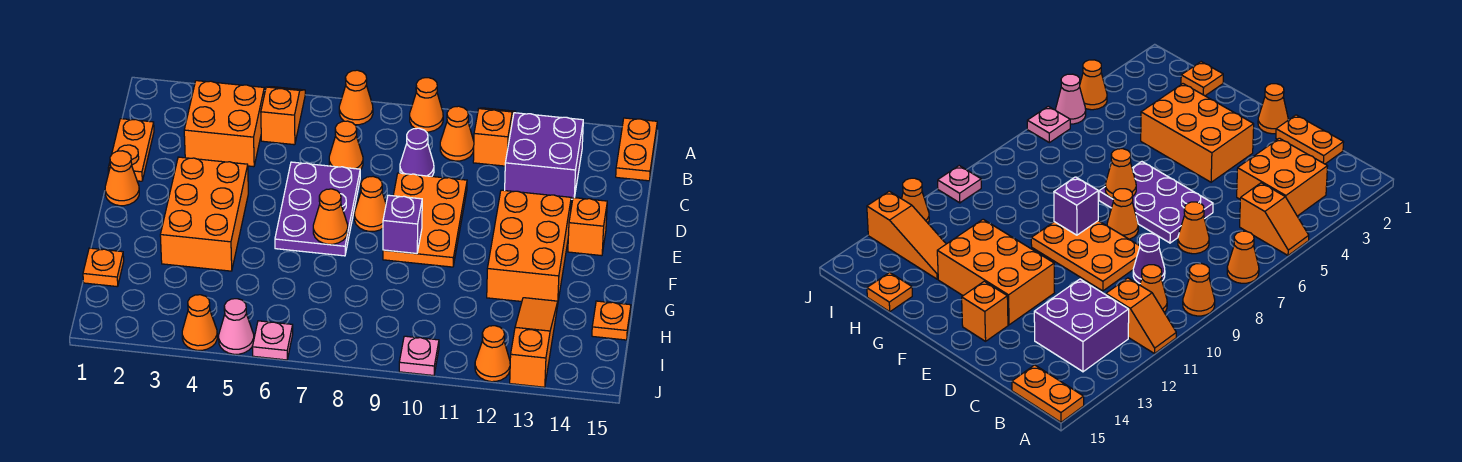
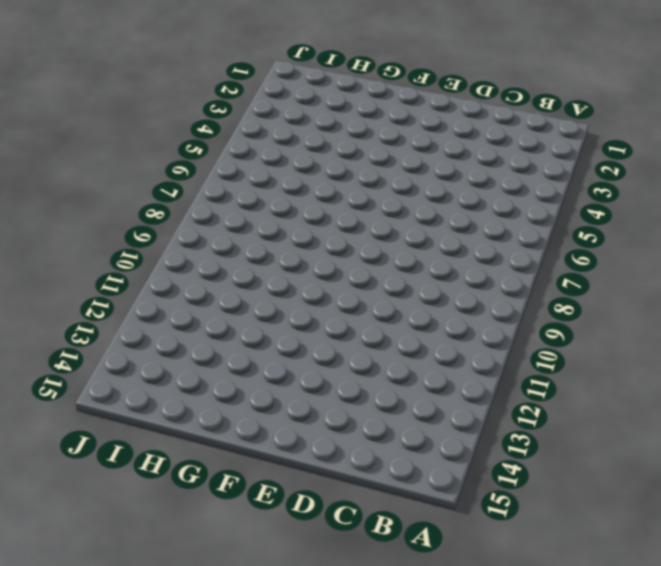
none -> orange slope A5:B5 level 1 top B
none -> orange cone A7 level 1
none -> orange cone A9 level 1

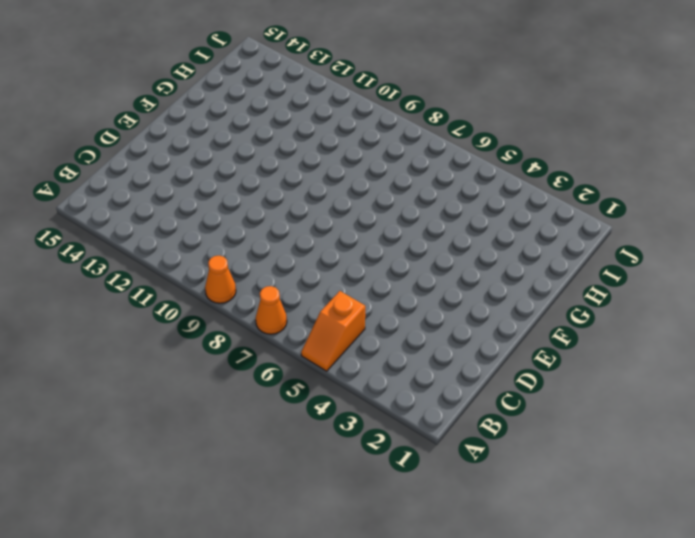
none -> orange slope A11:B11 level 1 top B
none -> orange plate A15:B15 level 1
none -> orange brick B3:C4 level 1

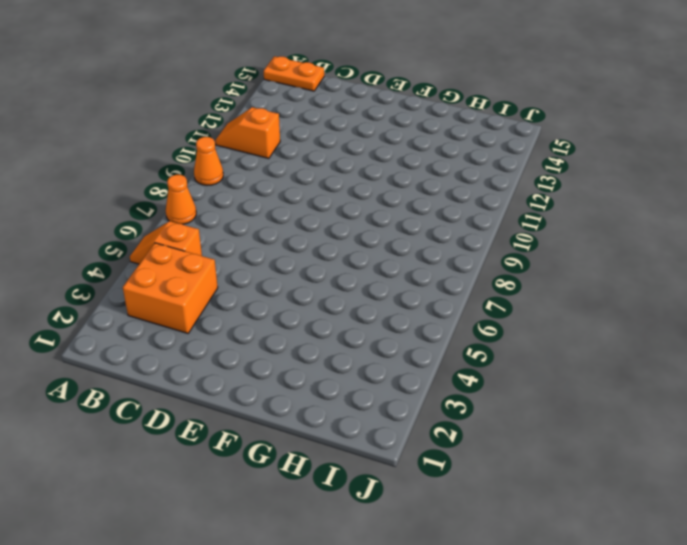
none -> orange cone B10 level 1
none -> purple brick B12:C13 level 1
none -> orange plate C1:D1 level 1

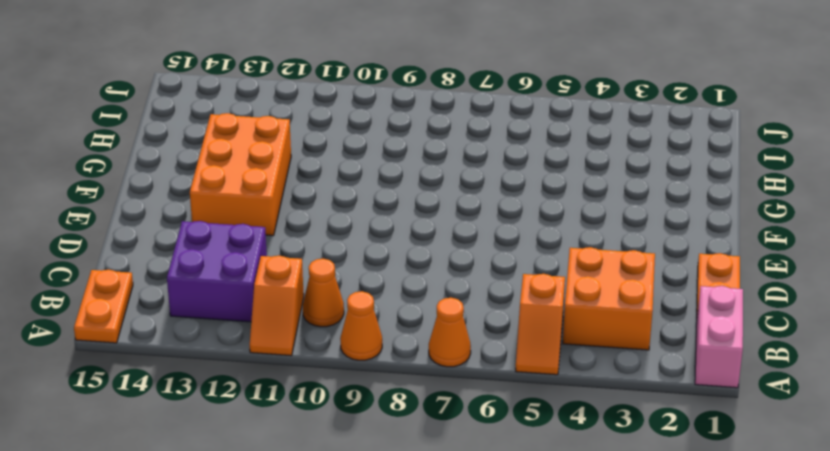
pink brick A1:B1 level 1 -> none
none -> orange cone C7 level 1
none -> purple cone C9 level 1
none -> purple plate D6:F7 level 1

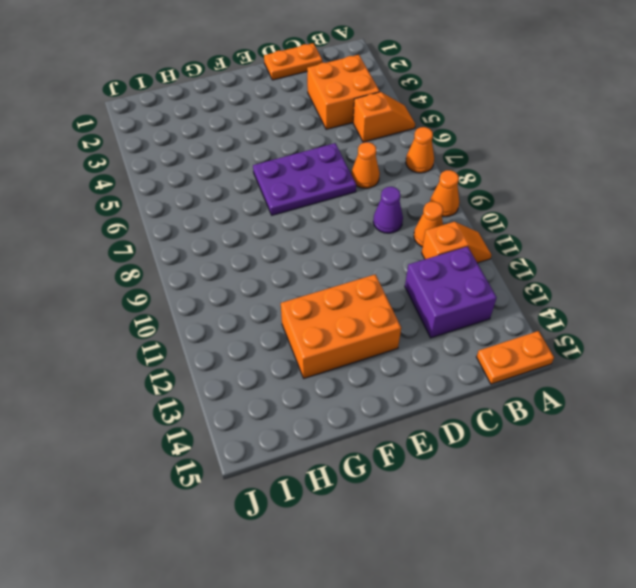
none -> orange plate D9:F10 level 1
none -> orange cone E1 level 1
none -> orange brick E3:G4 level 1

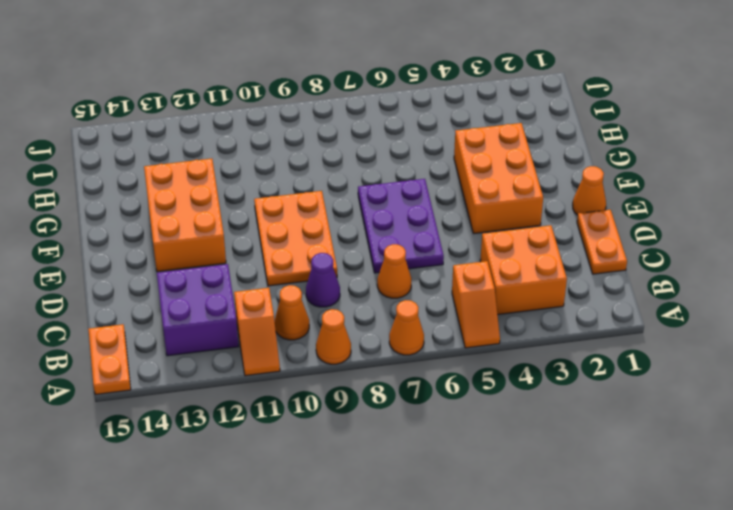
none -> orange cone E8 level 1
none -> orange brick E14 level 1
none -> orange plate H1 level 1

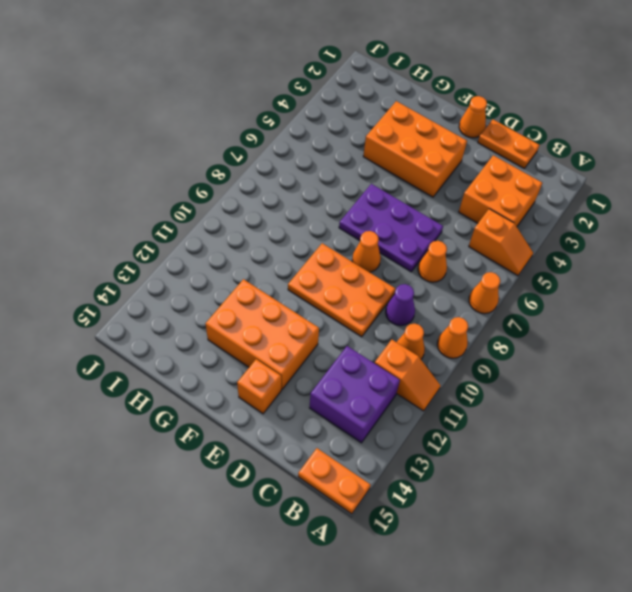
none -> orange plate H1 level 1
none -> orange slope H13:J13 level 1 top J
none -> orange plate H15 level 1

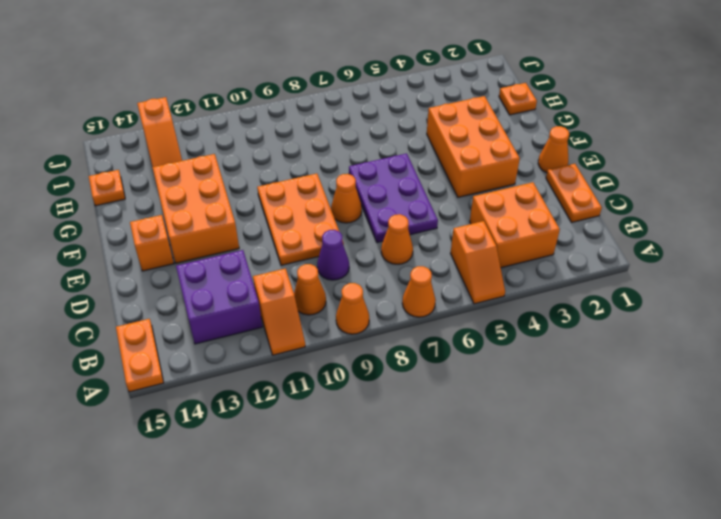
none -> orange cone J4 level 1
none -> pink cone J5 level 1
none -> pink plate J6 level 1

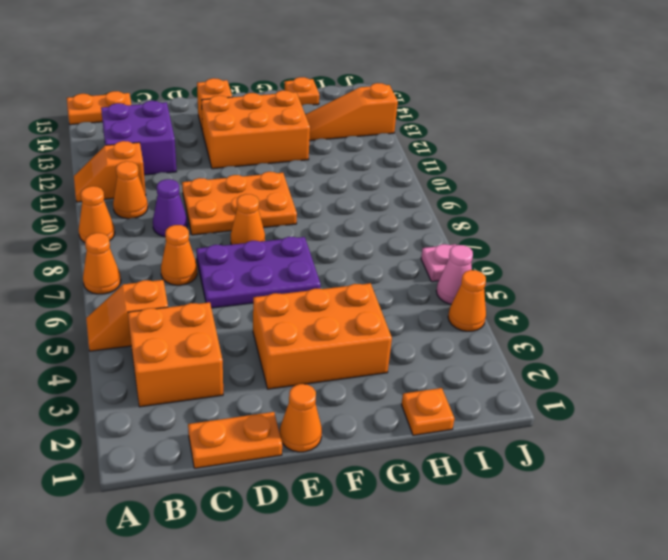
none -> pink plate J10 level 1
none -> orange cone J12 level 1
none -> orange cone F7 level 2

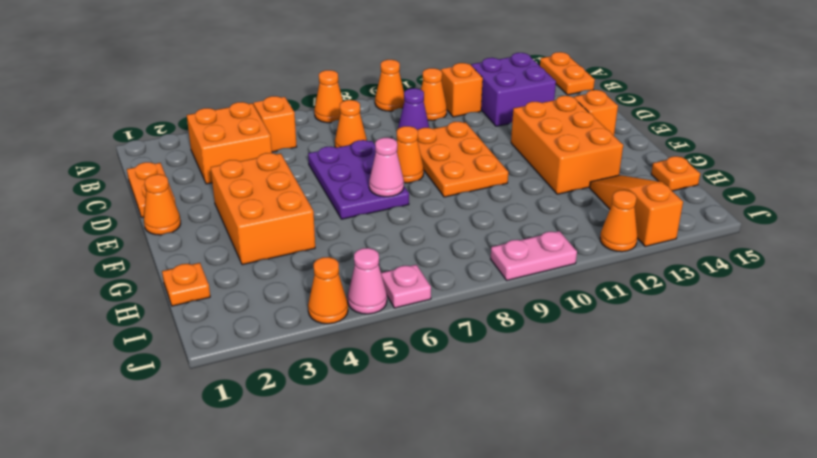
pink cone F7 level 2 -> orange cone F7 level 2
pink plate J9:J10 level 1 -> pink plate J10 level 1
none -> purple brick F9 level 2

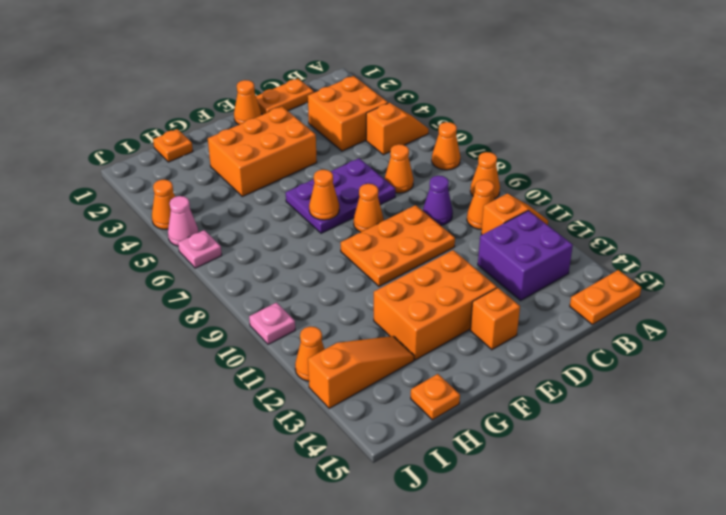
none -> purple brick F9 level 2

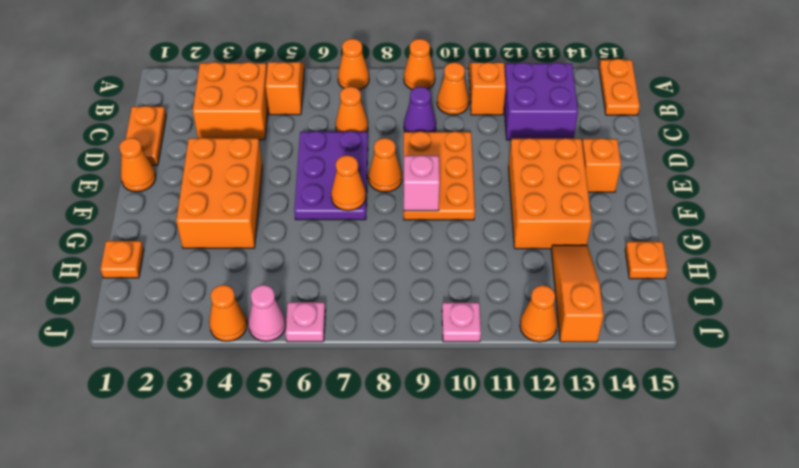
pink brick F9 level 2 -> purple brick F9 level 2

